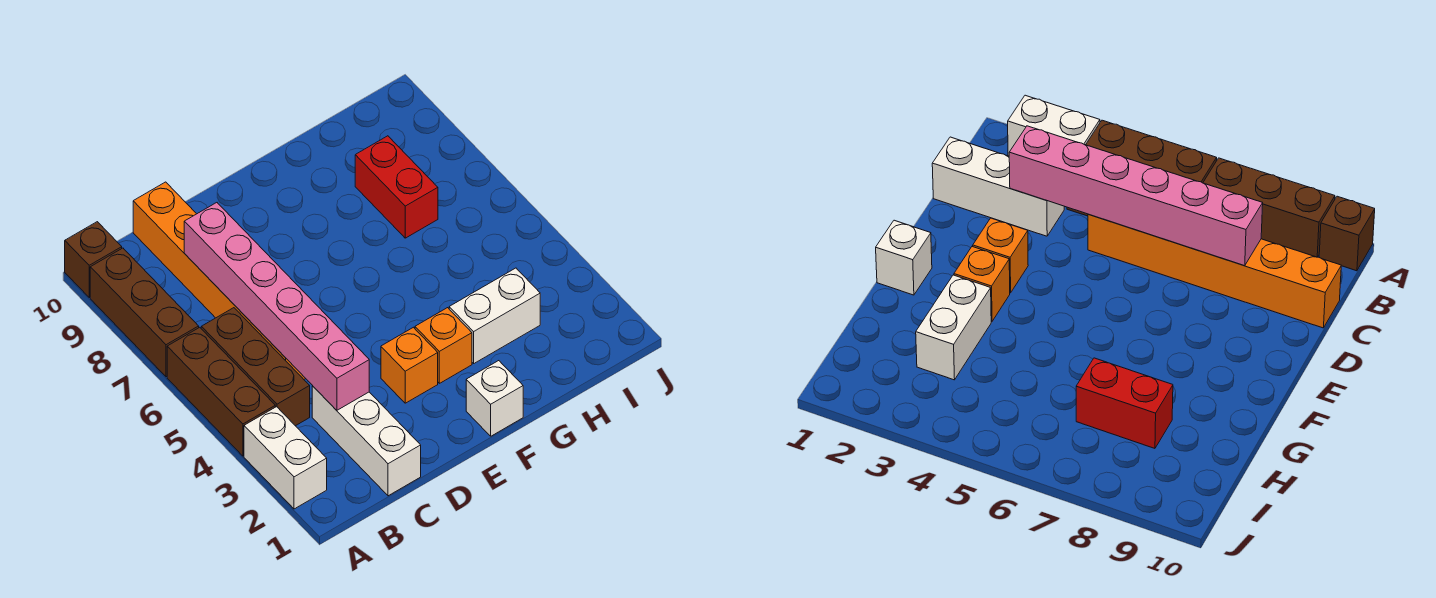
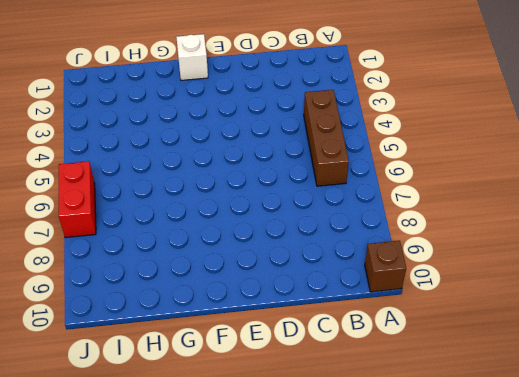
red brick J6:J7 level 1 -> red brick H7:H8 level 1
none -> white brick A2:A3 level 1
none -> brown brick A4:A6 level 1
none -> brown brick A7:A9 level 1

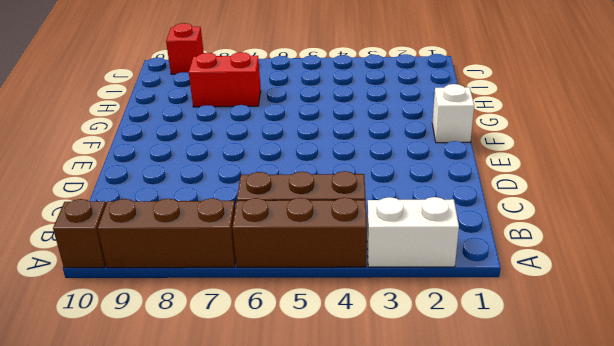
red brick J9 level 1 -> none
none -> white brick C1:C3 level 1
none -> orange brick C5:C10 level 1
none -> orange brick E3 level 1

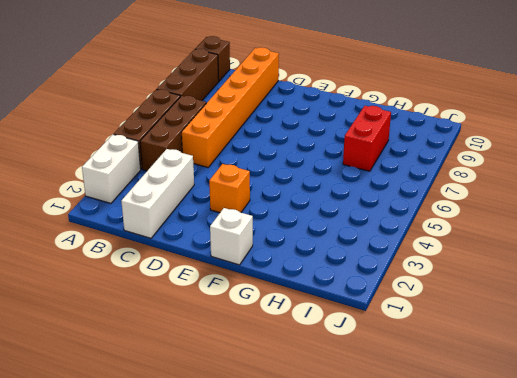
none -> orange brick F3 level 1
none -> white brick G3:H3 level 1
none -> pink brick C3:C8 level 2

